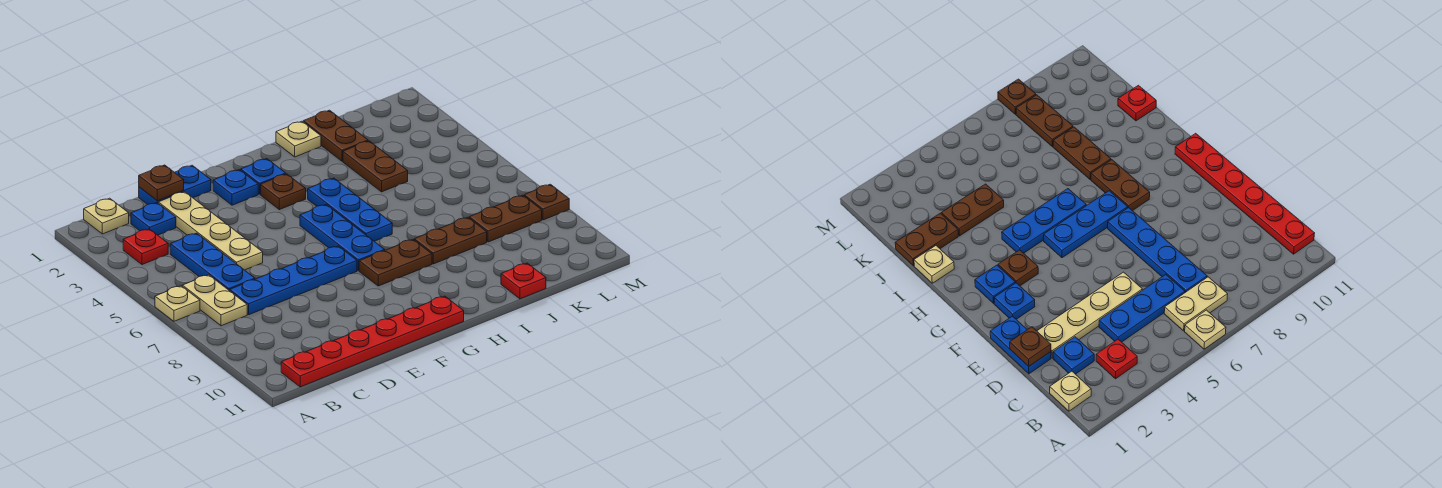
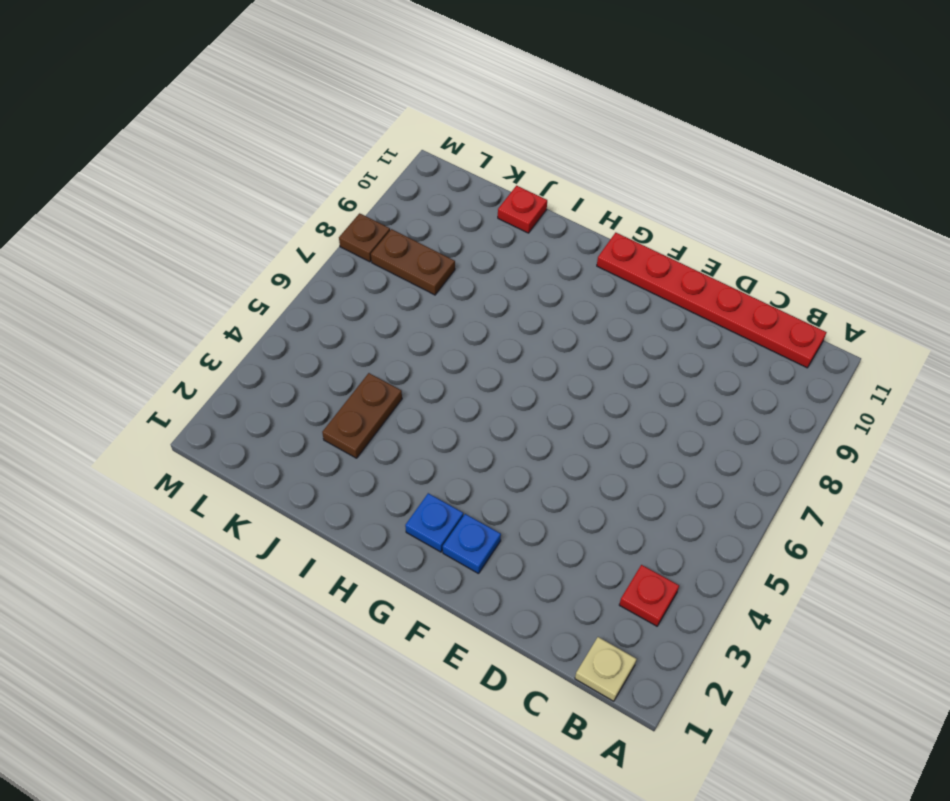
none -> tan plate A6 level 1
none -> tan plate B6:B7 level 1
none -> blue plate C2 level 1

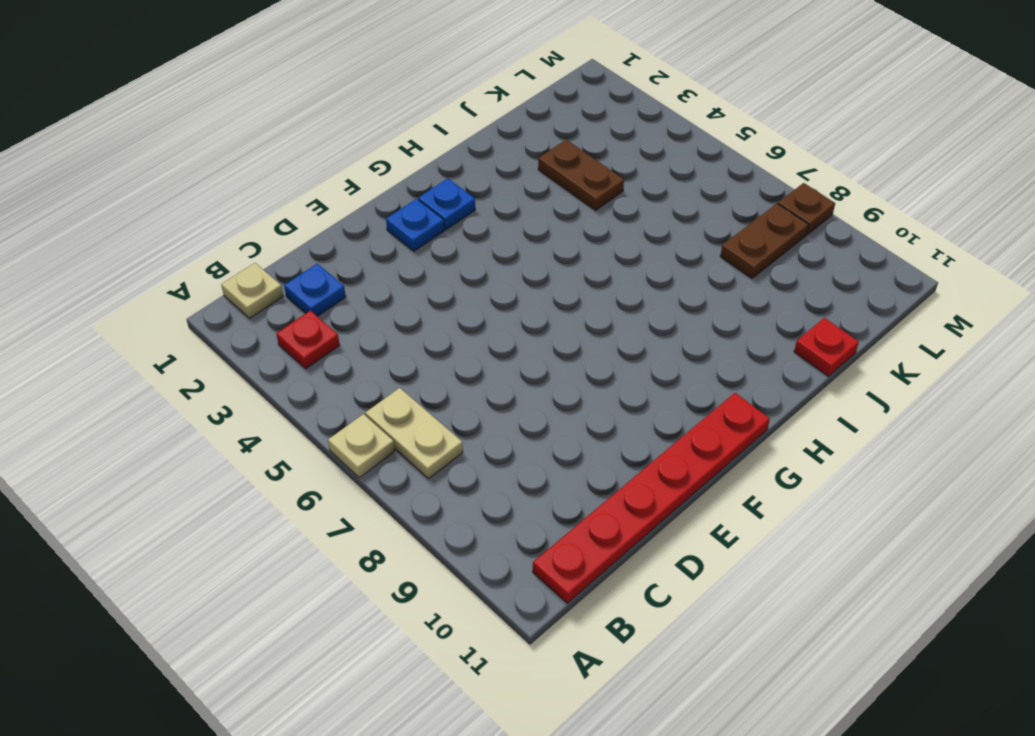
none -> blue plate C4:C6 level 1
none -> blue plate C7:F7 level 1
none -> blue plate D1:E1 level 1

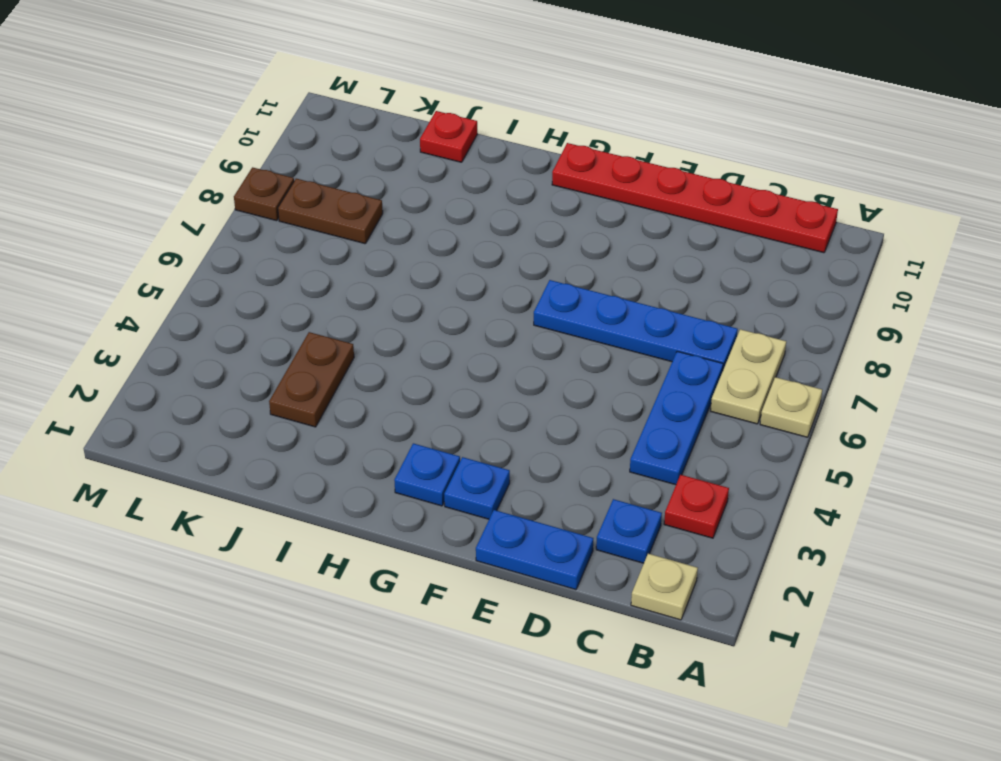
none -> tan plate D2:D5 level 1
none -> brown plate G3 level 1
none -> blue plate G5:G7 level 1

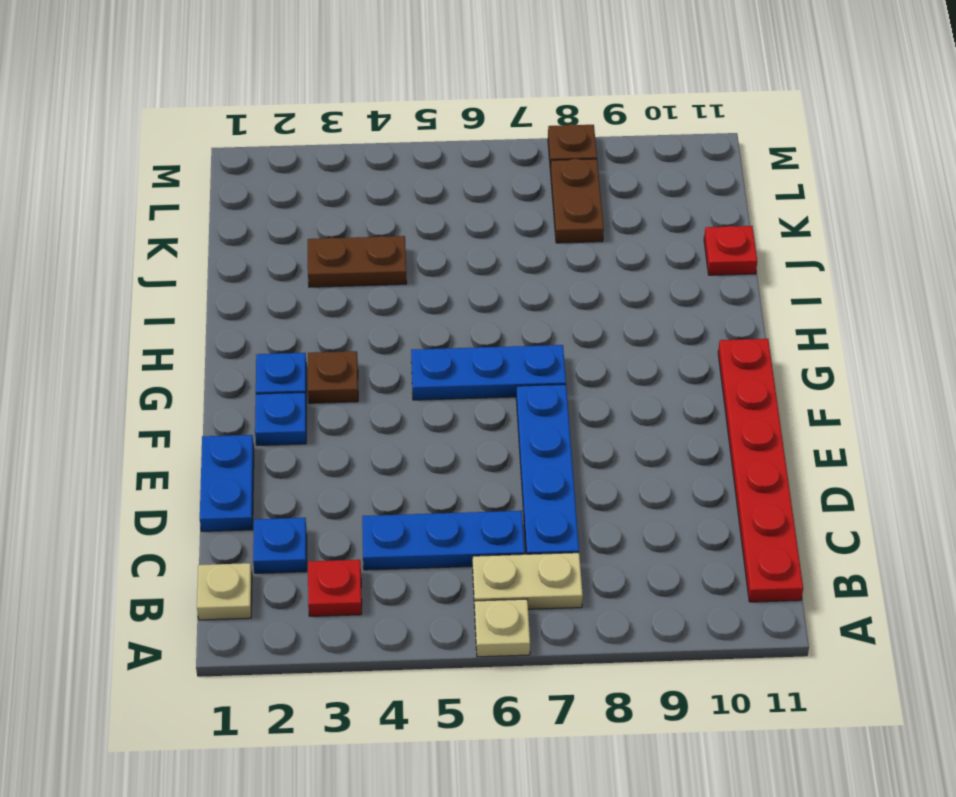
none -> tan plate D2:D5 level 1
none -> brown plate G8:H8 level 1
none -> blue plate H4:H6 level 1

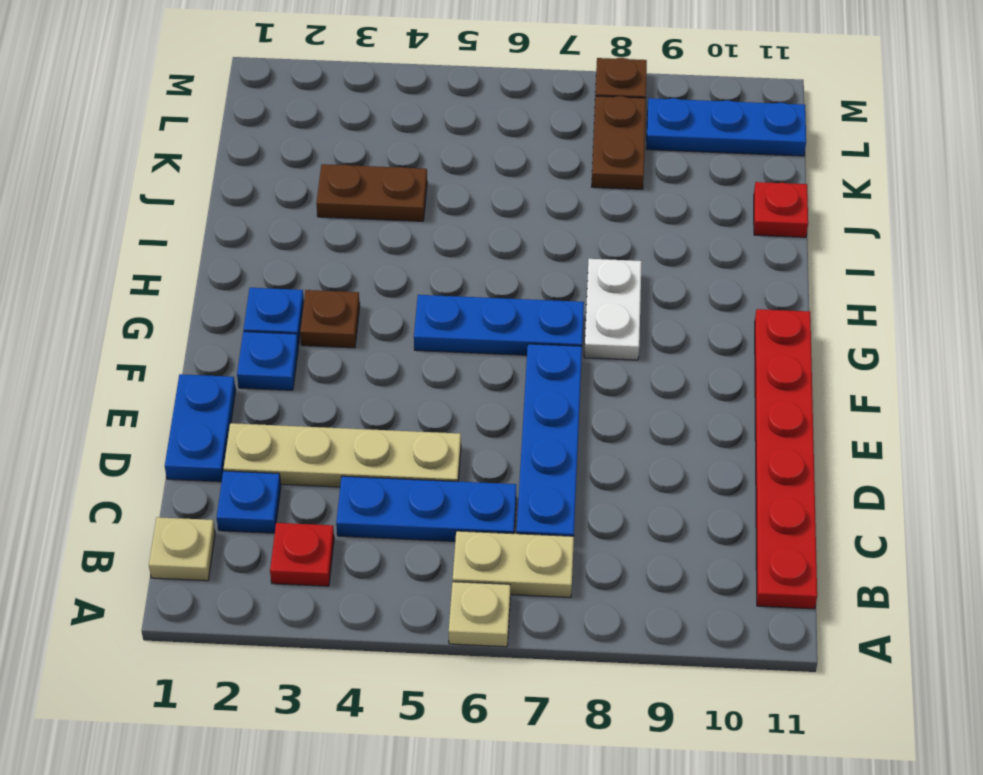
white plate G8:H8 level 1 -> brown plate G8:H8 level 1
blue plate L9:L11 level 1 -> blue plate H4:H6 level 1
none -> tan plate I1 level 1
none -> brown plate I8:J8 level 1
none -> brown plate J1:J2 level 1

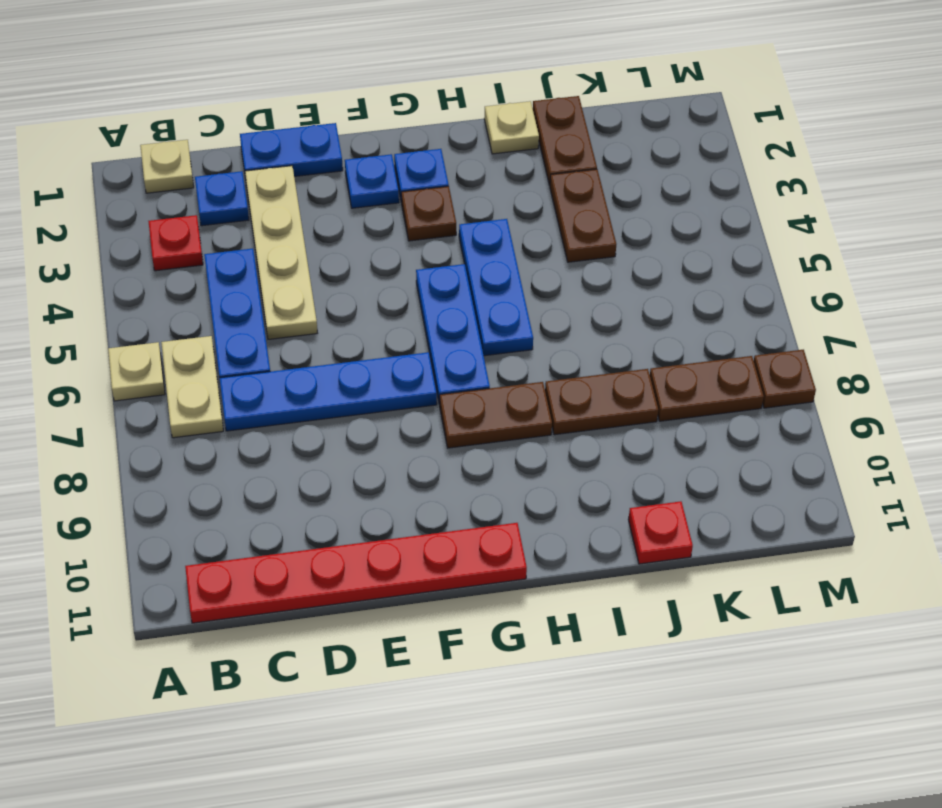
none -> brown plate D1 level 2

